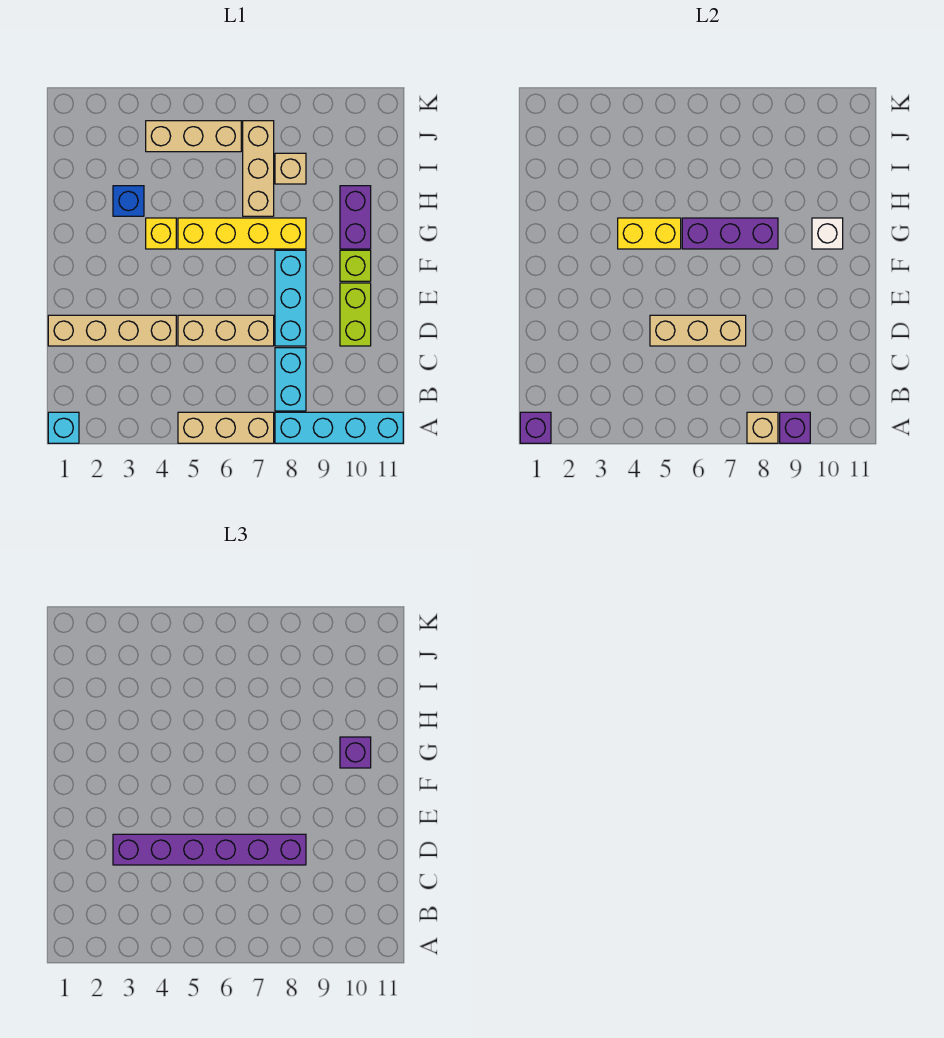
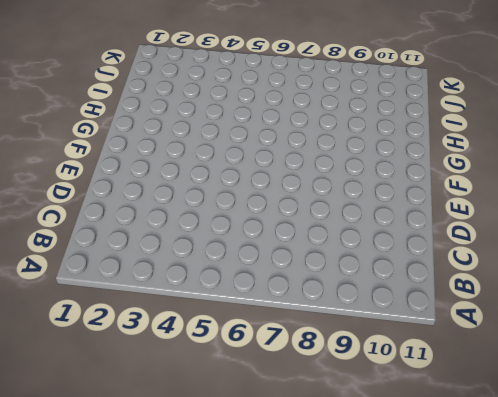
none -> cyan brick A1 level 1
none -> tan brick A5:A7 level 1
none -> cyan brick A8:A11 level 1

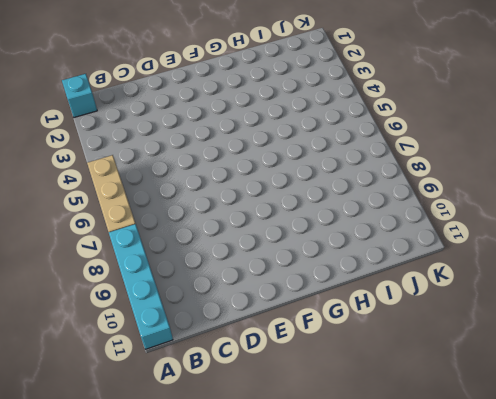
none -> cyan brick B8:C8 level 1
none -> tan brick D1:D4 level 1
none -> tan brick D5:D7 level 1

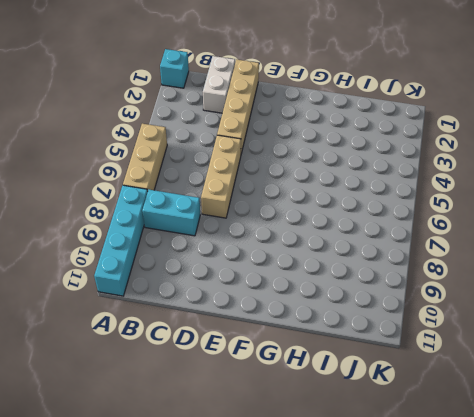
white brick C1:C2 level 1 -> none
none -> cyan brick D8:F8 level 1
none -> lime brick D10:E10 level 1
none -> lime brick F10 level 1

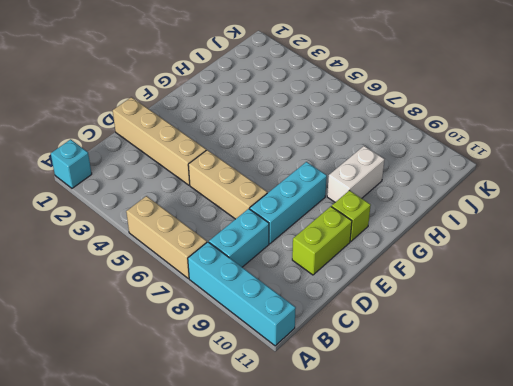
white brick G9:H9 level 1 -> none
none -> yellow brick G4 level 1
none -> yellow brick G5:G8 level 1
none -> purple brick G10:H10 level 1

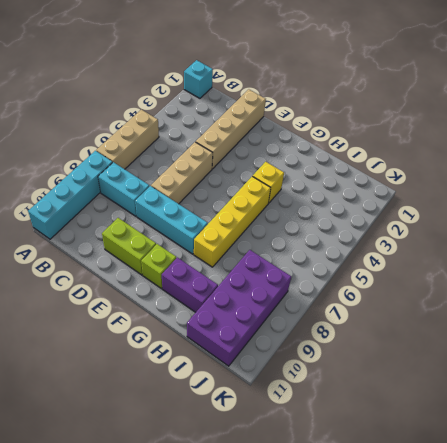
purple brick I8:J11 level 1 -> tan brick I8 level 1
none -> blue brick H3 level 1
none -> tan brick H7:J7 level 1
none -> tan brick J4:J6 level 1

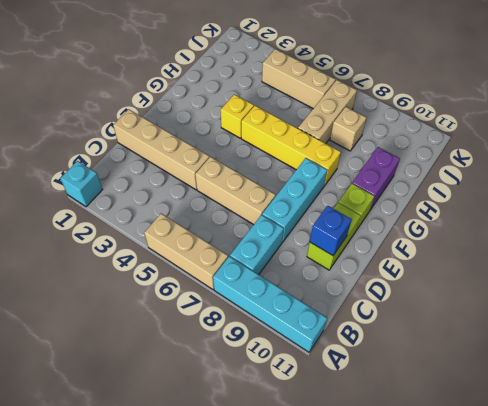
blue brick D10 level 2 -> blue brick H3 level 1
none -> purple brick A1 level 2
none -> tan brick A8 level 2
none -> purple brick A9 level 2

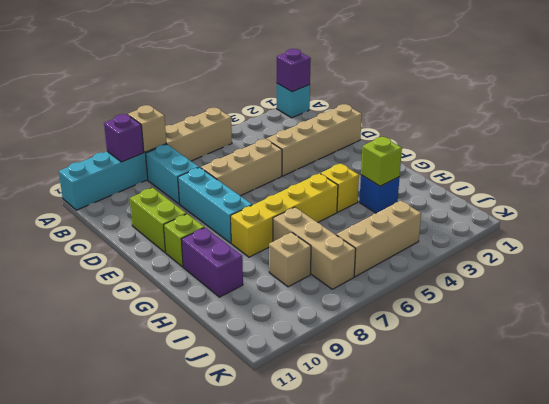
lime brick H3 level 2 -> none
none -> tan brick D5:D7 level 2
none -> yellow brick G4:G5 level 2
none -> purple brick G6:G8 level 2

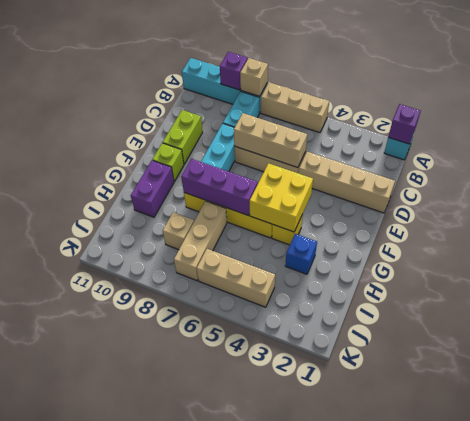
yellow brick F4:G5 level 2 -> yellow brick G4:G5 level 2
none -> white brick G10 level 2
none -> purple brick D3:D8 level 3
none -> purple brick G10 level 3

